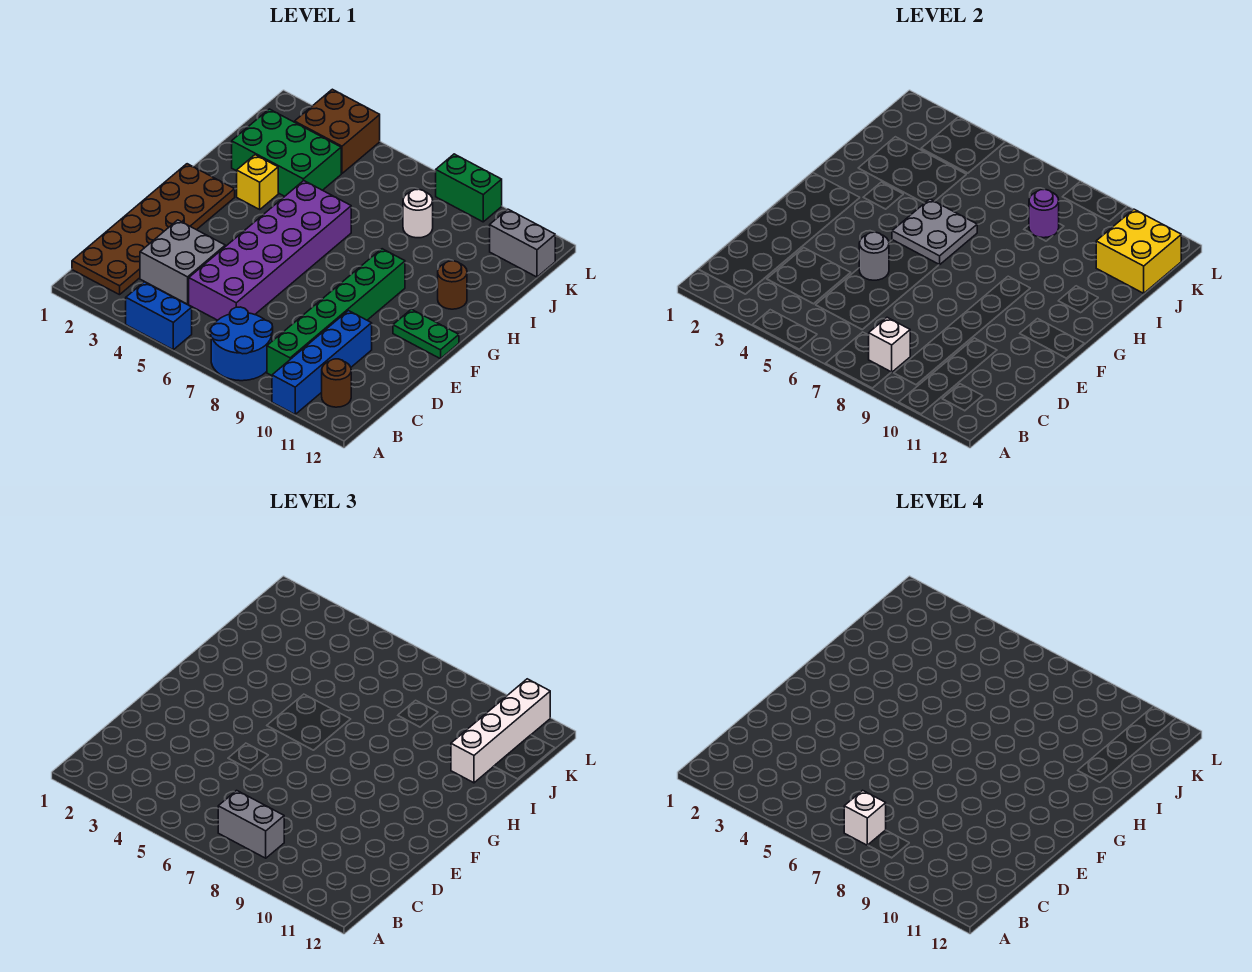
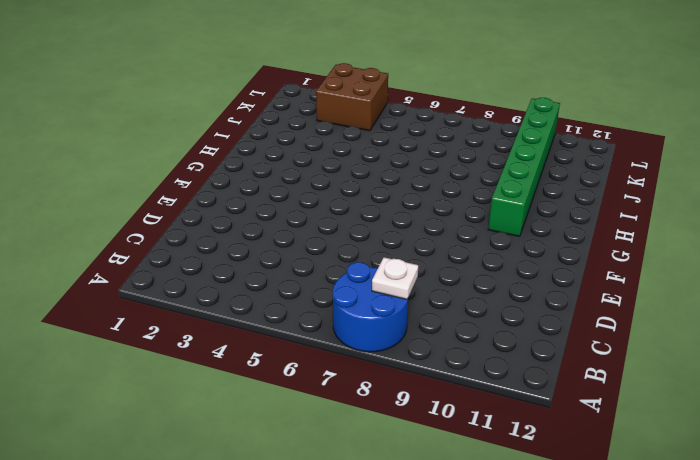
white plate B8 level 2 -> white brick B8 level 2
green brick G10:L10 level 1 -> green brick B9:G9 level 1
none -> blue brick A4:A5 level 1
none -> blue brick A10:D10 level 1
none -> brown plate B1:G2 level 1

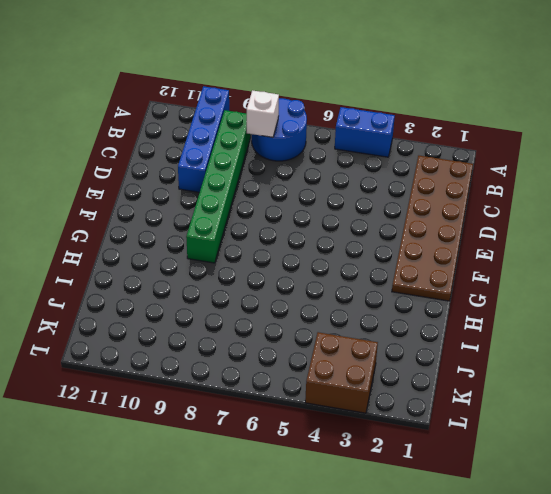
none -> brown round brick B11 level 1
none -> grey brick C3:D4 level 1
none -> purple brick C5:H6 level 1

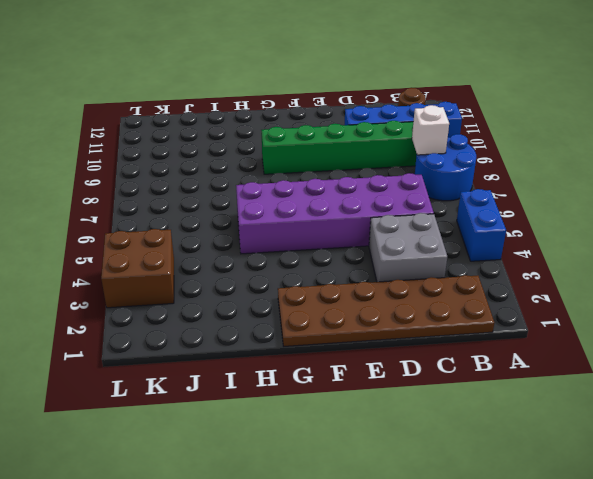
none -> green plate F11:F12 level 1
none -> yellow brick H3 level 1
none -> brown round brick H11 level 1

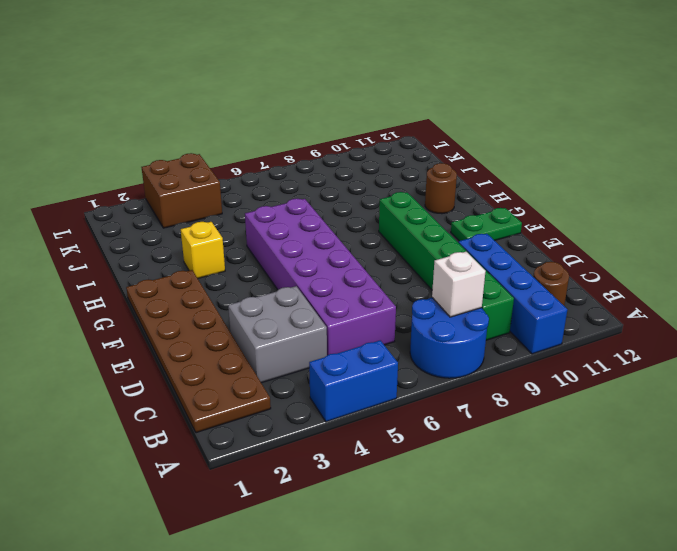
none -> green brick I2:J4 level 1
none -> white round brick J8 level 1
none -> grey brick K11:K12 level 1

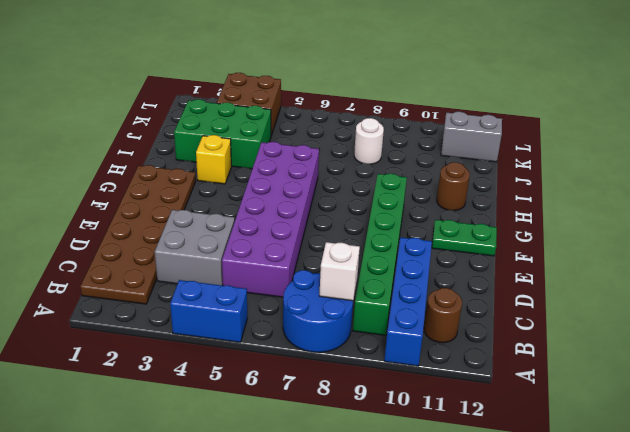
none -> green brick L8:L9 level 1
none -> grey round brick E5 level 2
none -> grey plate G5:H6 level 2

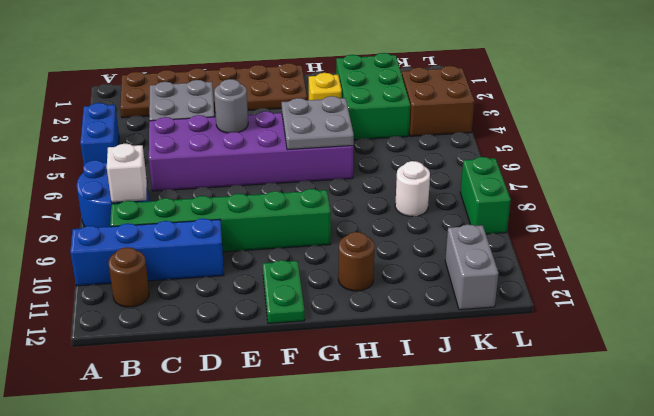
none -> purple round brick J8 level 2
none -> yellow brick J11:K12 level 2
none -> grey brick B7:B8 level 3

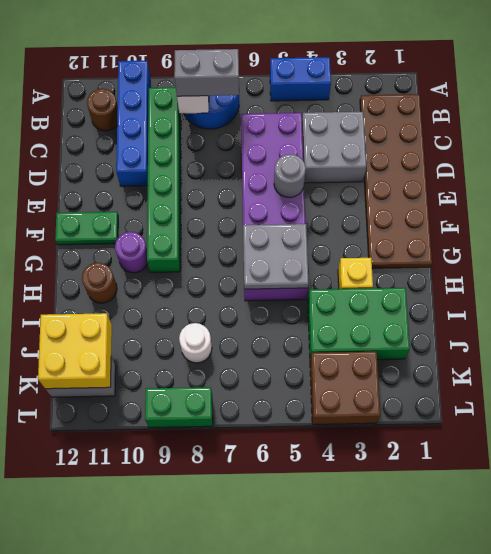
purple round brick G10 level 1 -> purple round brick J8 level 2
none -> white brick I11:L11 level 3
none -> white brick B7 level 4

